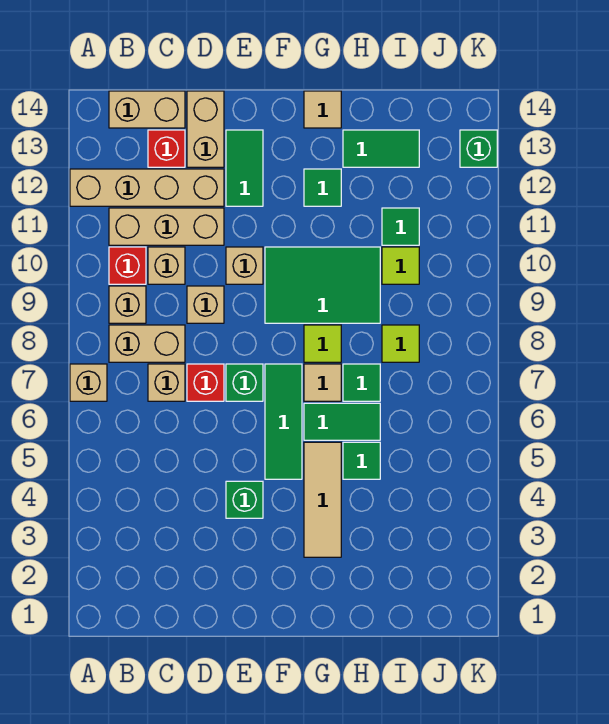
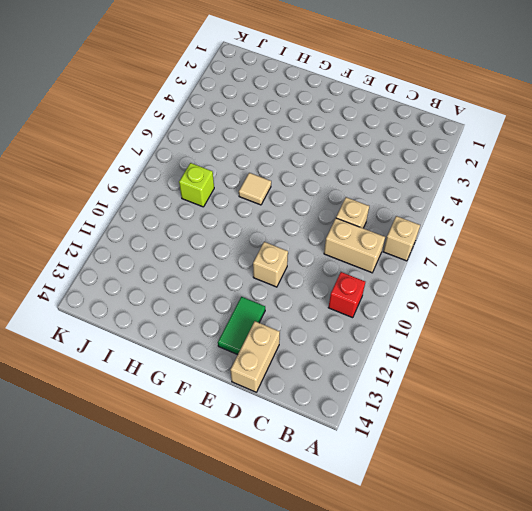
lime brick I8 level 1 -> lime tile I8 level 1
none -> tan brick A12:D12 level 1
none -> tan brick B9 level 1
none -> tan brick B11:D11 level 1
none -> tan brick B14:C14 level 1

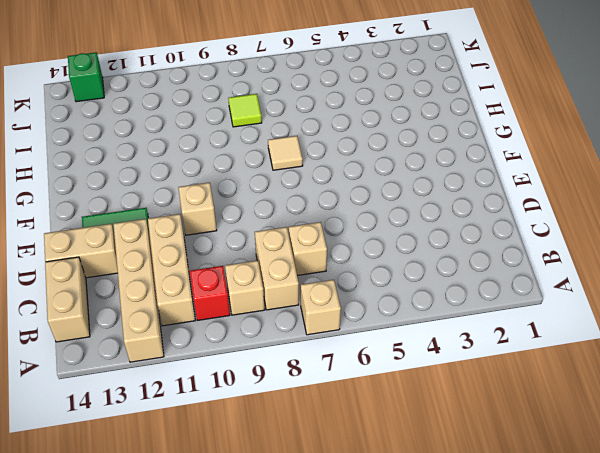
none -> tan brick C10 level 1
none -> red brick C13 level 1
none -> red brick D7 level 1
none -> tan brick D9 level 1

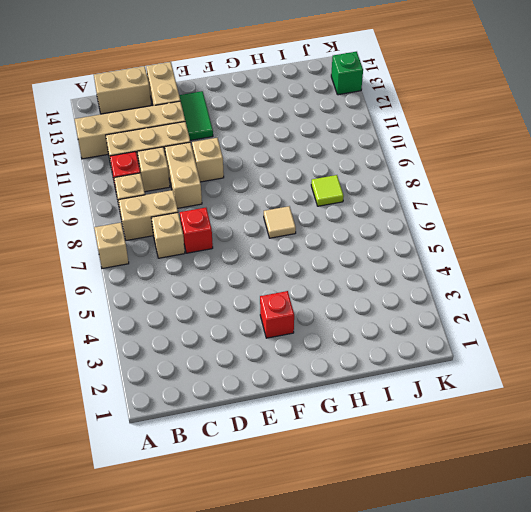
tan brick D9:D10 level 1 -> tan brick D9 level 1
red brick F3 level 1 -> red brick C13 level 1
none -> green brick E4 level 1
none -> green brick E7 level 1
none -> green tile F5:F7 level 1
none -> green tile F9:H10 level 1

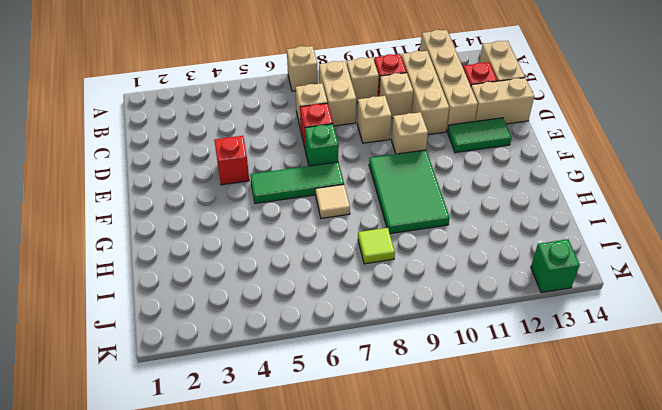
red brick E4 level 1 -> green brick E4 level 1
none -> tan tile G3:G5 level 1
none -> green tile G6:H6 level 1
none -> lime tile G8 level 1
none -> green tile G12 level 1

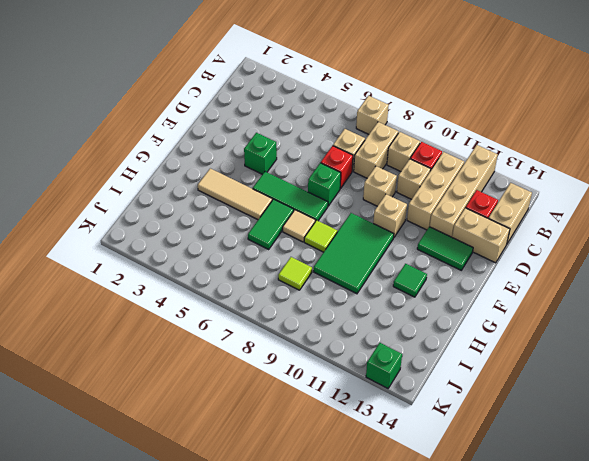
none -> tan tile G14 level 1
none -> green tile H5 level 1
none -> green tile H7 level 1
none -> green tile H13:I13 level 1

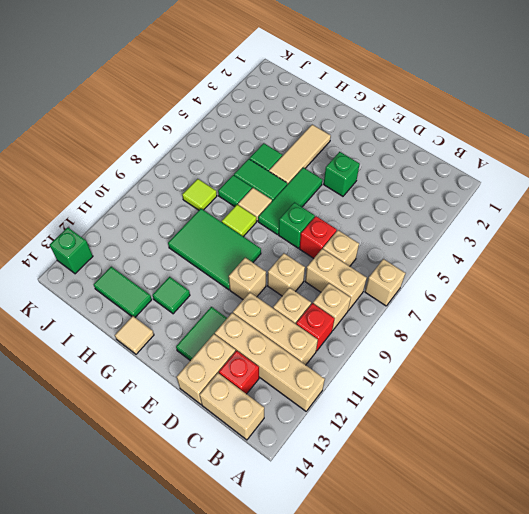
none -> lime tile I10 level 1
none -> green tile I11 level 1

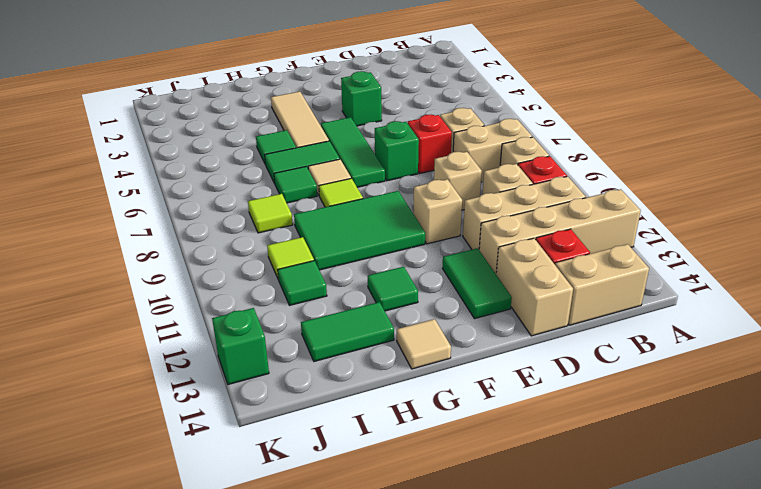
none -> tan brick A7 level 1

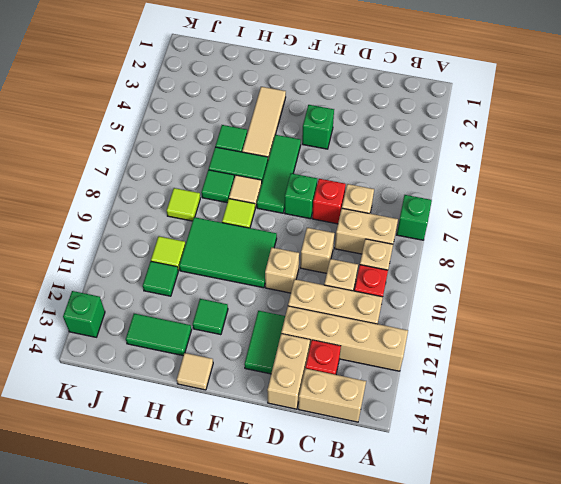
green brick A7 level 1 -> tan brick A7 level 1

